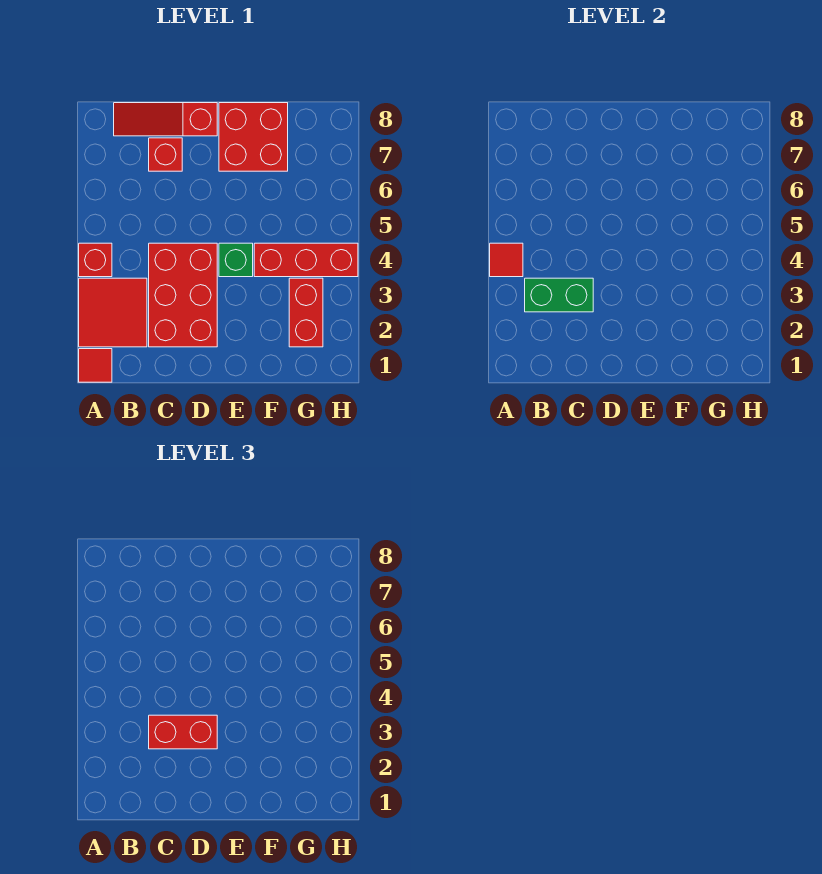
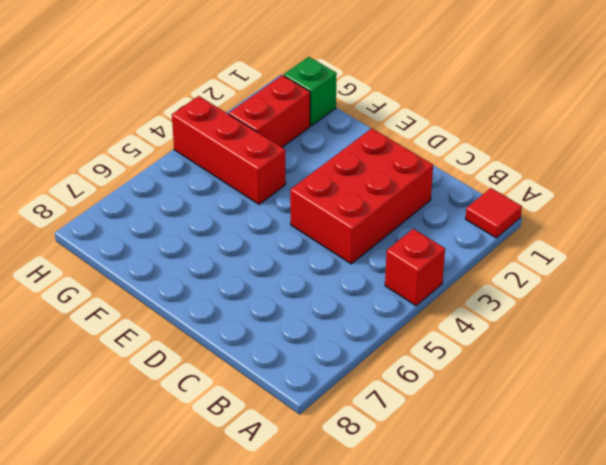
green brick G1 level 1 -> green brick E4 level 1
none -> red tile A2:B3 level 1
none -> red slope B8:D8 level 1 top D
none -> red brick C7 level 1

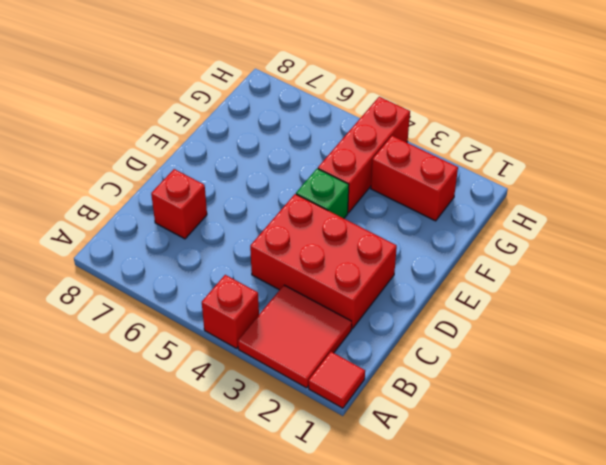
none -> red slope B8:D8 level 1 top D
none -> red brick E7:F8 level 1
none -> red tile A4 level 2

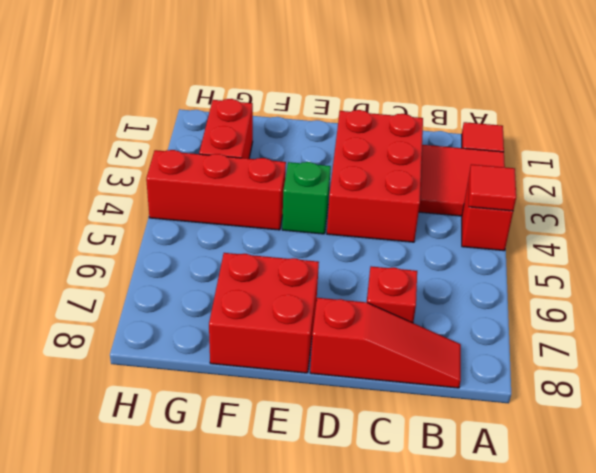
none -> green brick B3:C3 level 2
none -> red brick C3:D3 level 3

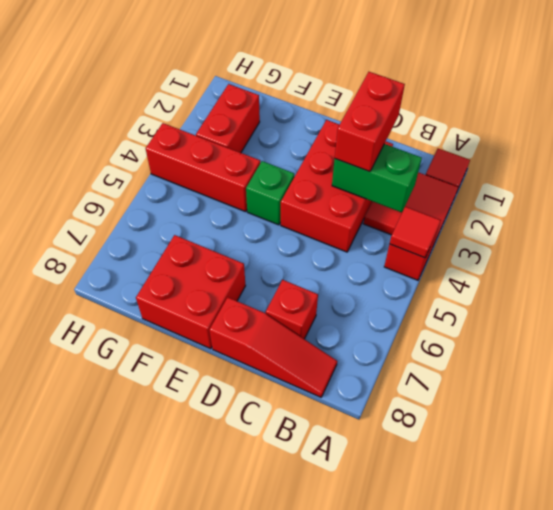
red brick C2:C3 level 3 -> red brick C3:D3 level 3

